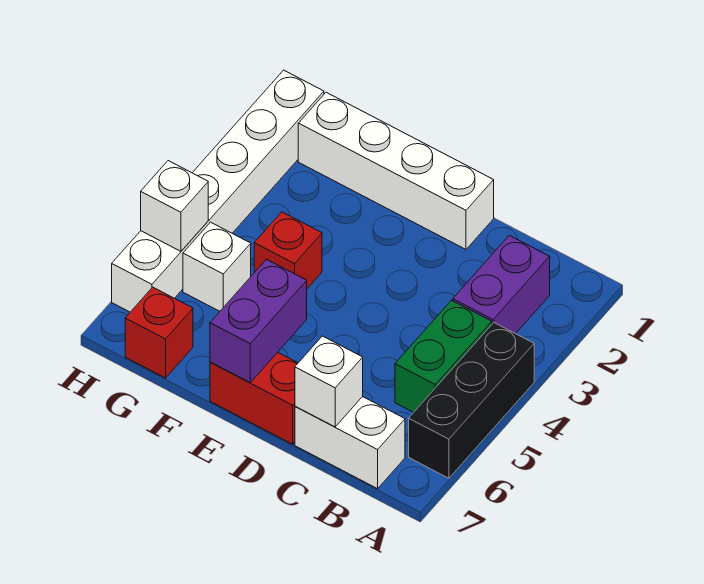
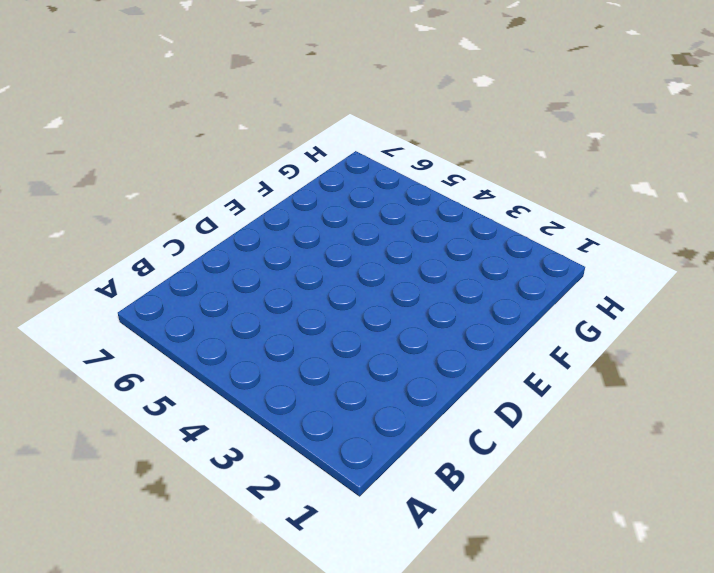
none -> black brick A4:A6 level 1
none -> purple brick B2:B3 level 1
none -> green brick B4:B5 level 1

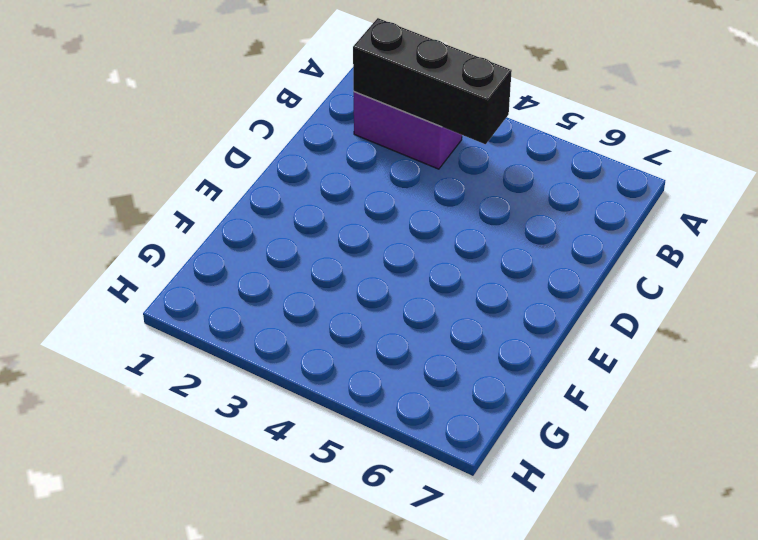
black brick B2:B4 level 2 -> black brick A4:A6 level 1
none -> green brick B4:B5 level 1
none -> white brick B7:C7 level 1
none -> white brick D1:G1 level 1

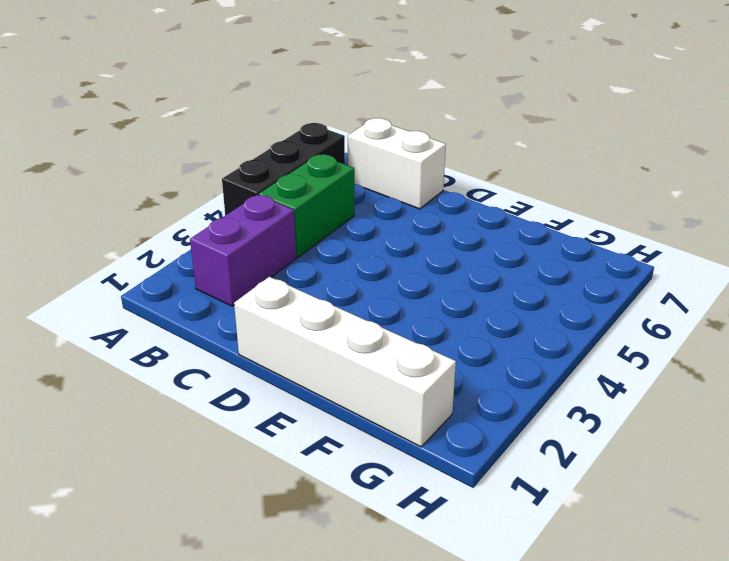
none -> red brick D7:E7 level 1
none -> red brick F4 level 1
none -> white brick G5 level 1

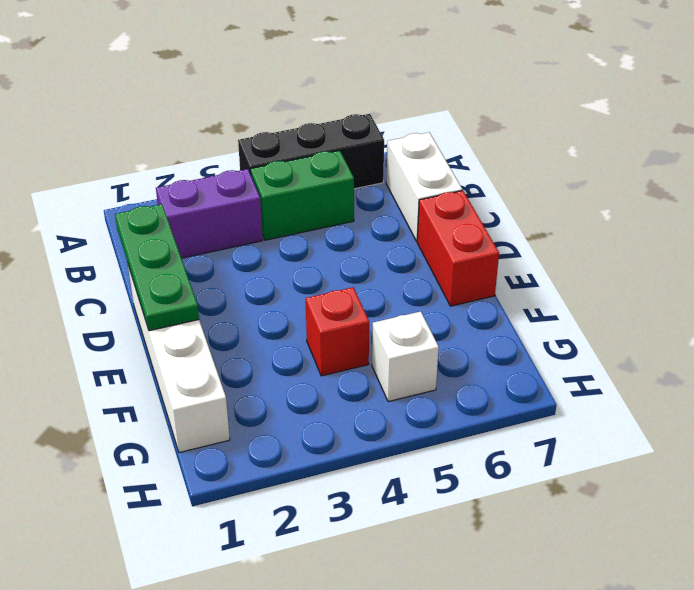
green plate C1:E1 level 2 -> none
none -> red brick G7 level 1
none -> white brick H1:H6 level 1
none -> white brick C7 level 2

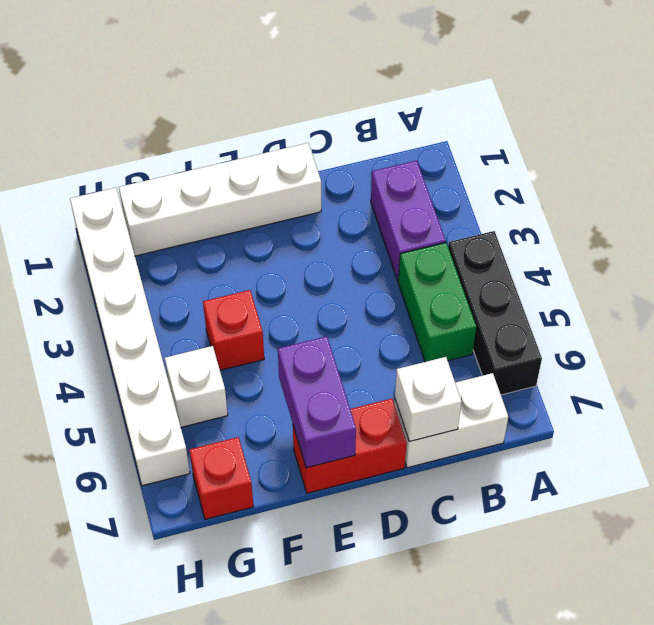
none -> white brick H5 level 2

